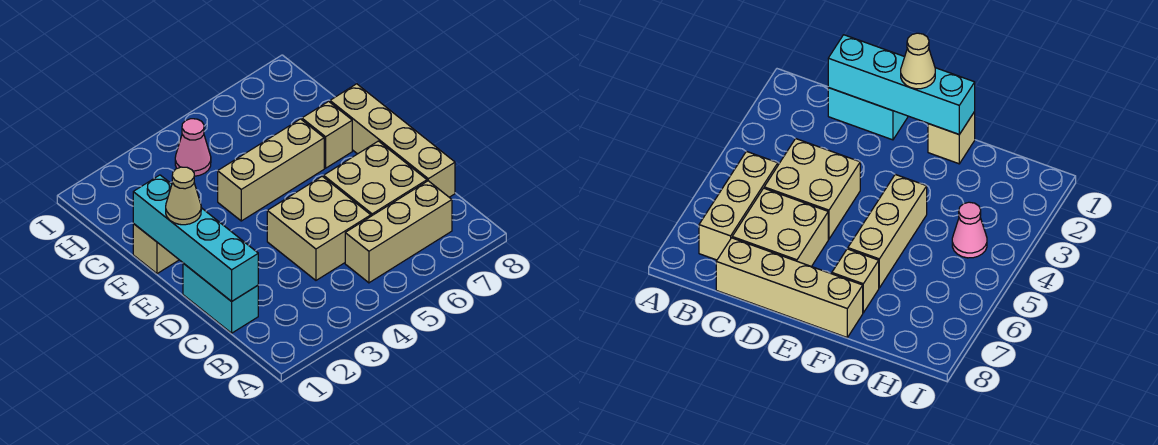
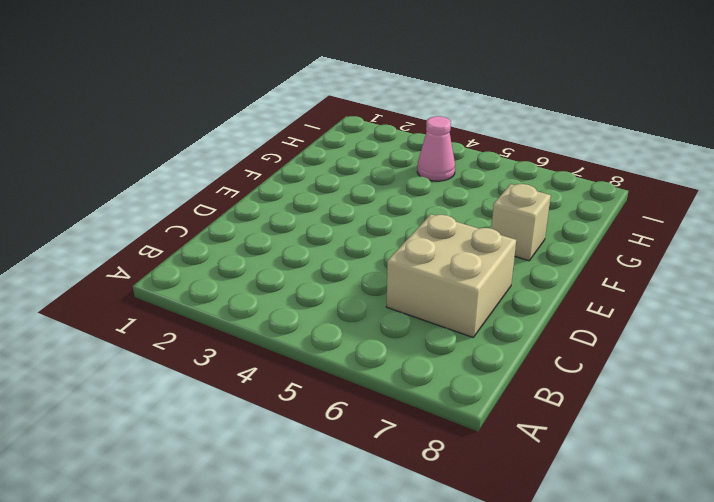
none -> tan brick B5:B7 level 1
none -> cyan brick C1:D1 level 1

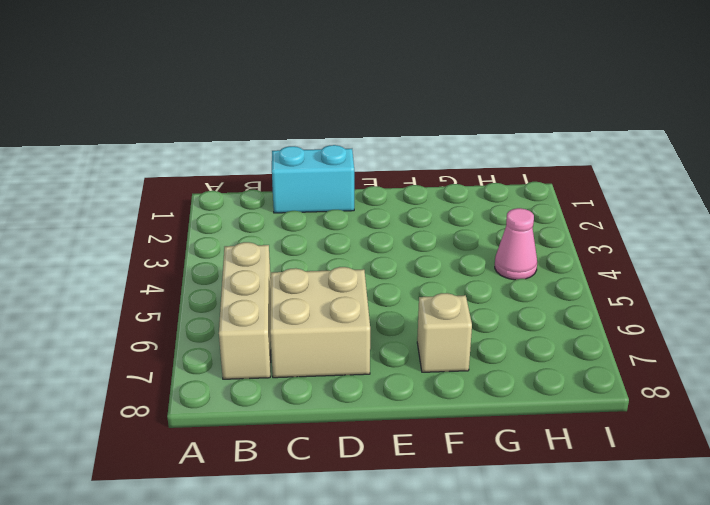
none -> tan brick C4:D5 level 1
none -> tan brick C8:F8 level 1

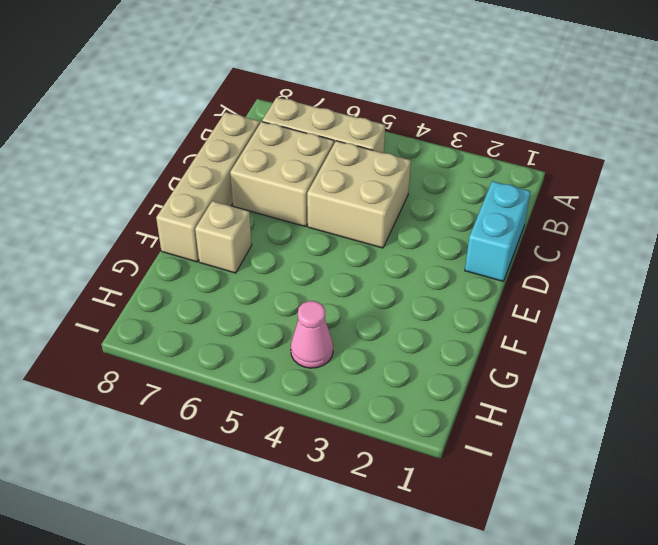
none -> tan brick F1 level 1
none -> tan brick F4:F6 level 1

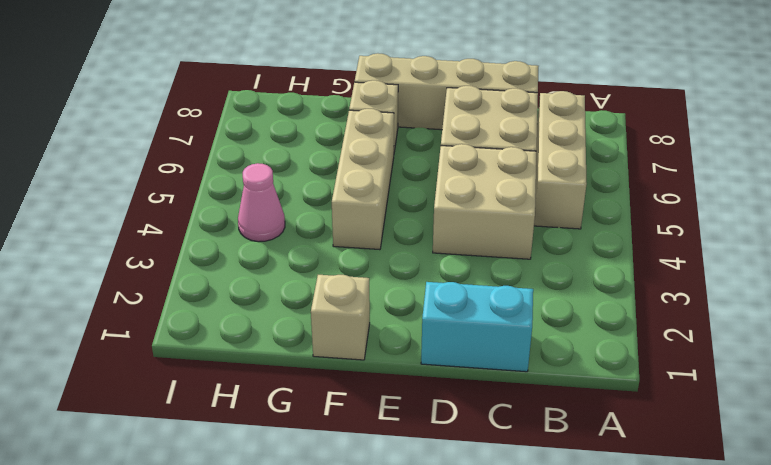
none -> cyan brick C1:F1 level 2
none -> tan cone E1 level 3

